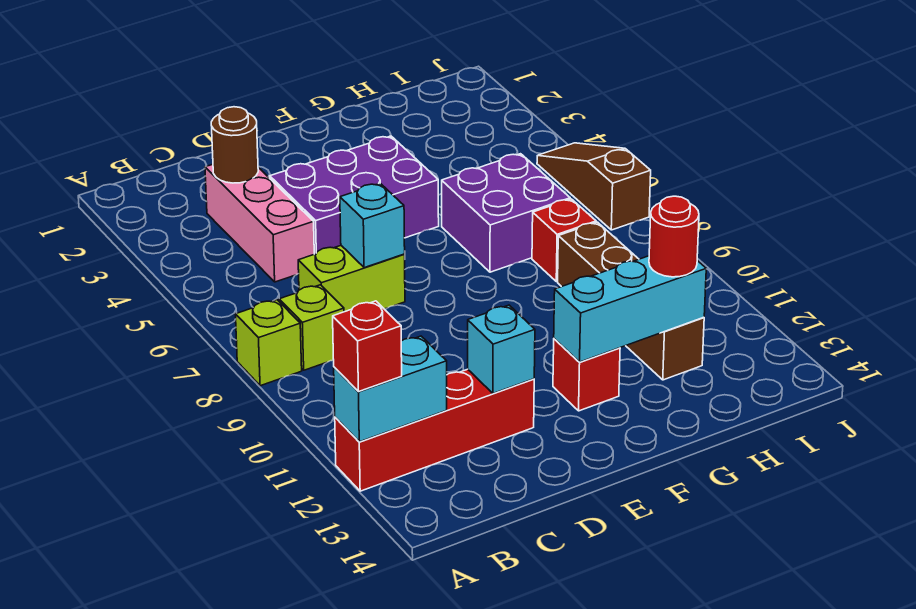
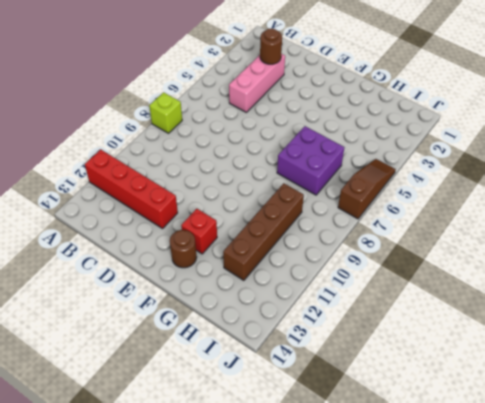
brown round brick F13 level 1 -> none
none -> lime brick B8 level 1
none -> lime brick C7:D7 level 1
none -> purple brick D4:F5 level 1

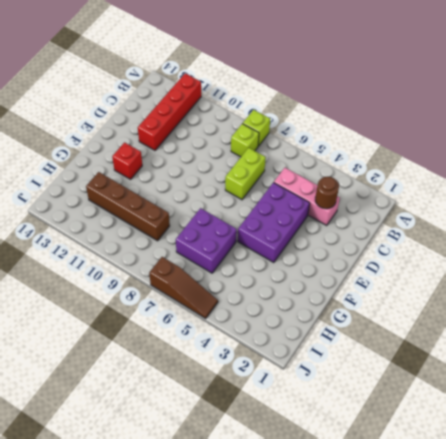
none -> red brick H8 level 1
none -> cyan brick A12:B12 level 2
none -> cyan brick D7 level 2

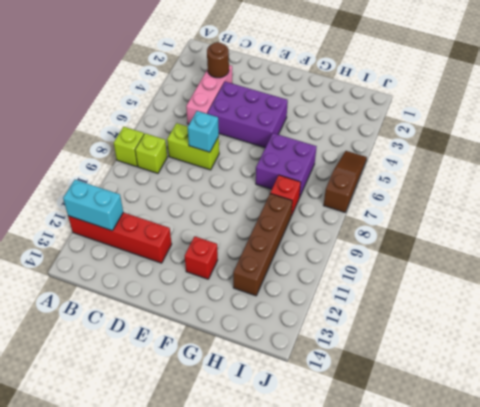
none -> cyan brick D12 level 2
none -> cyan brick F12:H12 level 2
none -> red brick A12 level 3

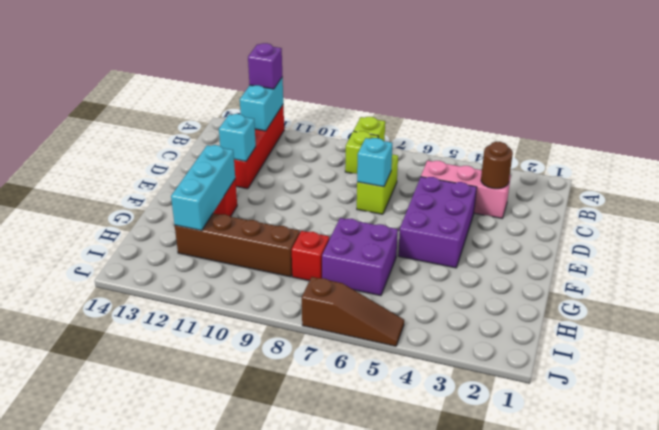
purple brick A12 level 3 -> red brick A12 level 3
none -> red round brick H12 level 3

